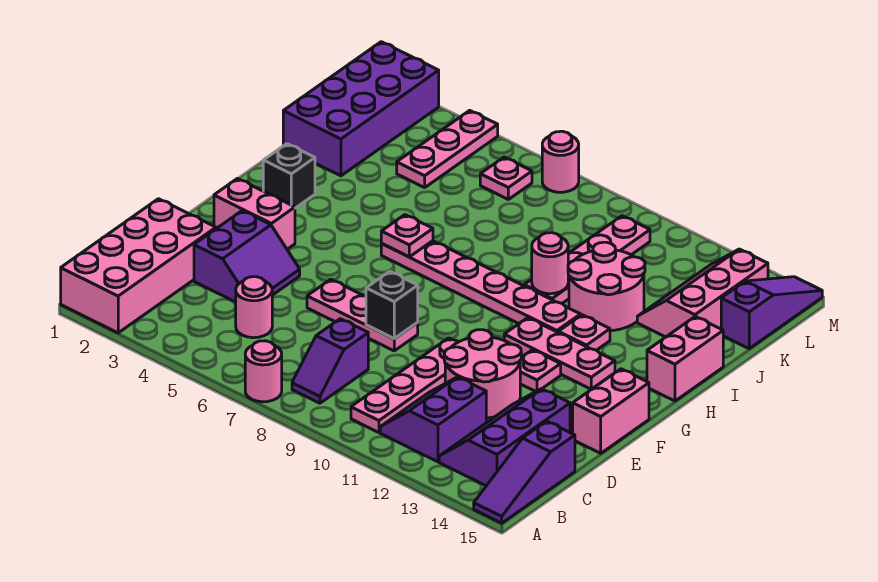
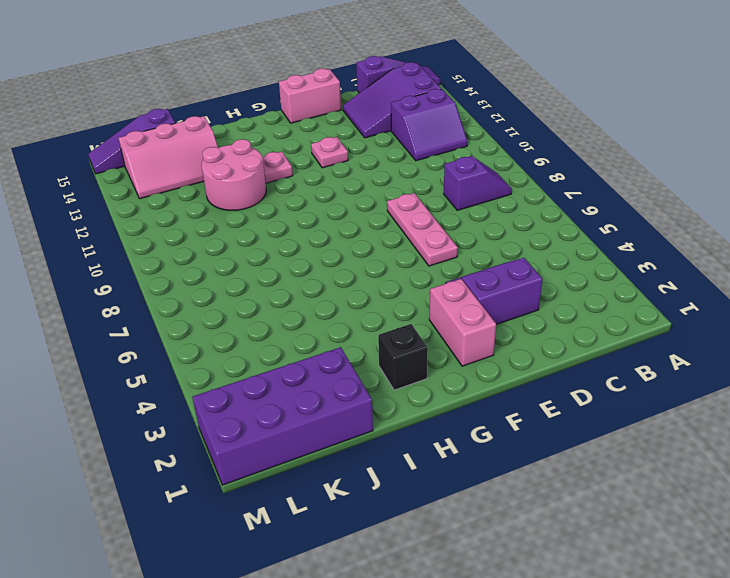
purple slope B13:D14 level 1 top B -> purple slope B13:D14 level 1 top 14
none -> pink brick A1:D2 level 1
none -> pink round brick A7 level 1
none -> pink plate B10:E10 level 1
none -> pink round brick C5 level 1

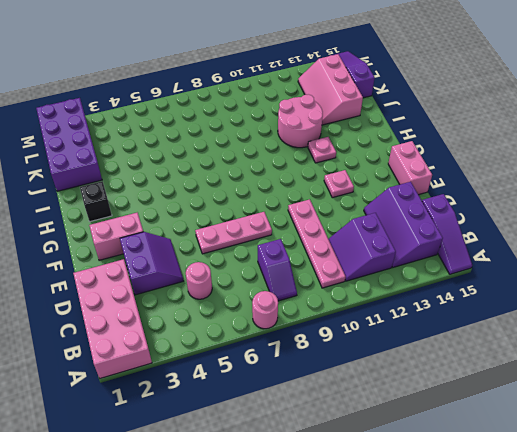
none -> pink round brick D11:E12 level 1
none -> pink plate G11:G13 level 1
none -> pink plate H6:H11 level 1
none -> pink brick H15:I15 level 1

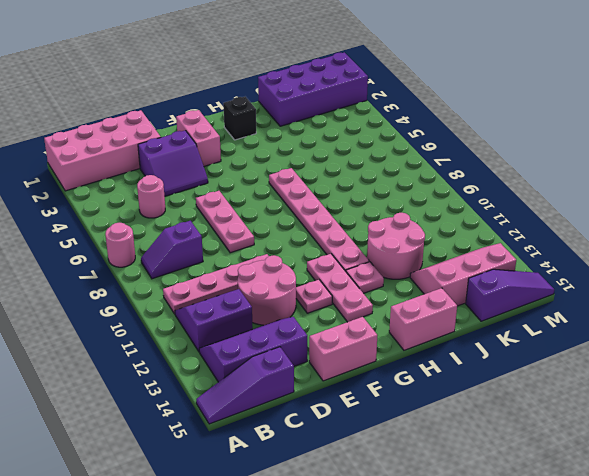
none -> pink plate I10:L10 level 1
none -> pink plate K4:M4 level 1
none -> pink plate L6 level 1
none -> pink round brick M7 level 1

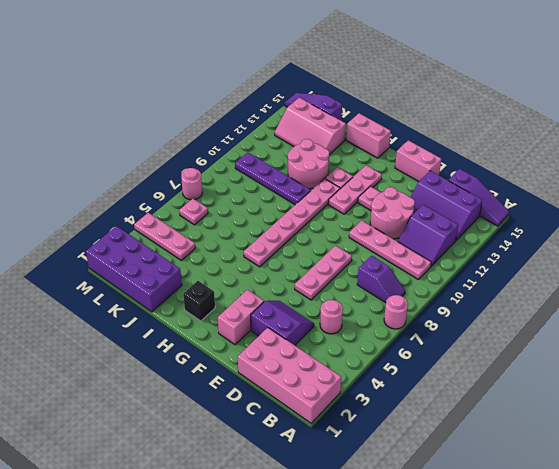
purple plate I10:L10 level 1 -> pink plate I10:L10 level 1
none -> black brick E8 level 2
none -> pink plate H6 level 2
none -> pink round brick I10 level 2

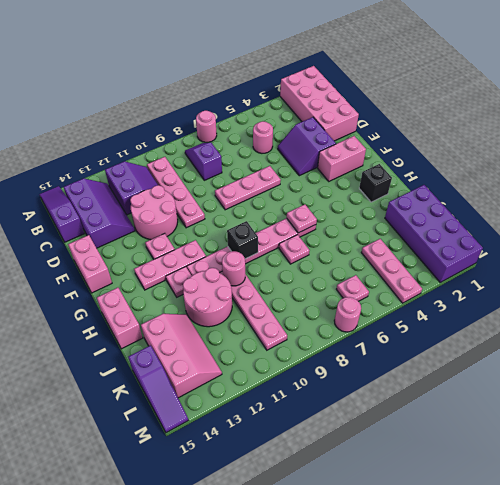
black brick H9 level 2 -> black brick E8 level 2
pink plate I7 level 1 -> none

